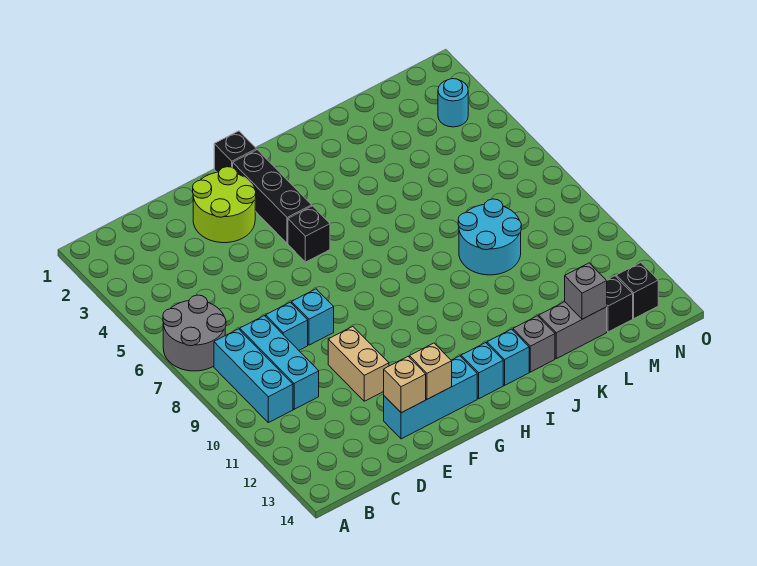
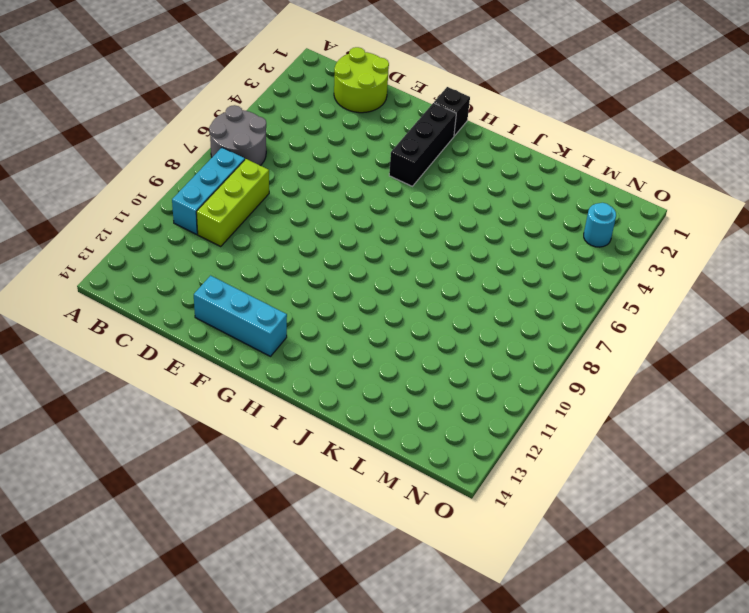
lime round brick C1:D2 level 1 -> lime round brick E2:F3 level 1
lime brick C8:C10 level 1 -> cyan brick C8:C10 level 1
none -> cyan brick D8 level 1
none -> cyan brick E8 level 1
none -> tan brick E10:E11 level 1

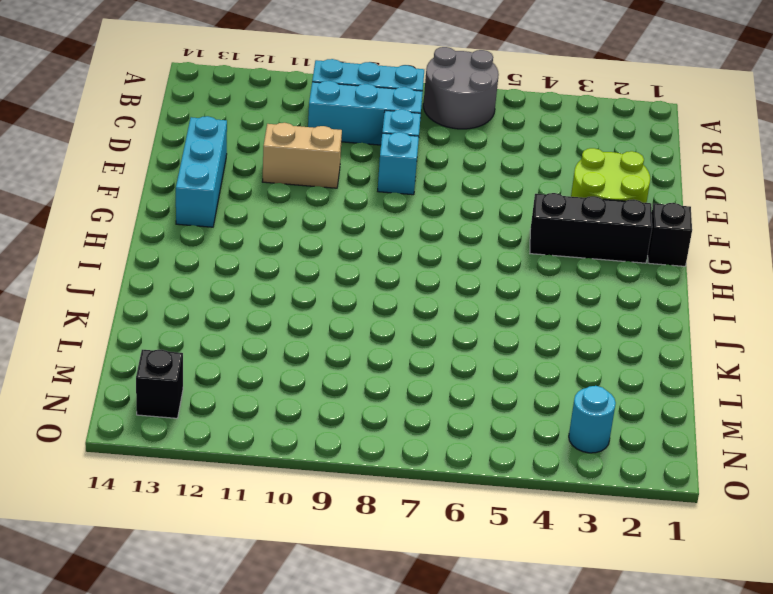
none -> black brick G5 level 1
none -> cyan brick H13 level 1
none -> cyan brick I13 level 1

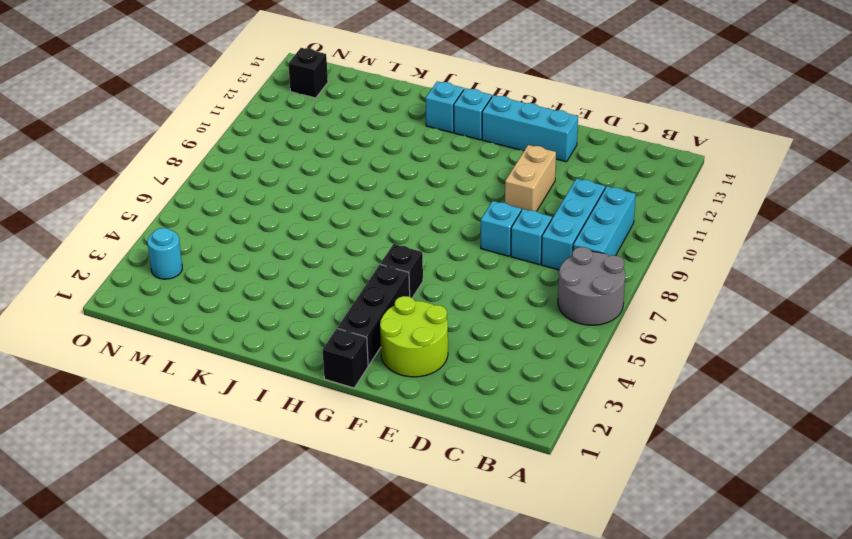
none -> grey brick J13 level 1
none -> cyan round brick K8:L9 level 1
none -> grey brick K13:L13 level 1

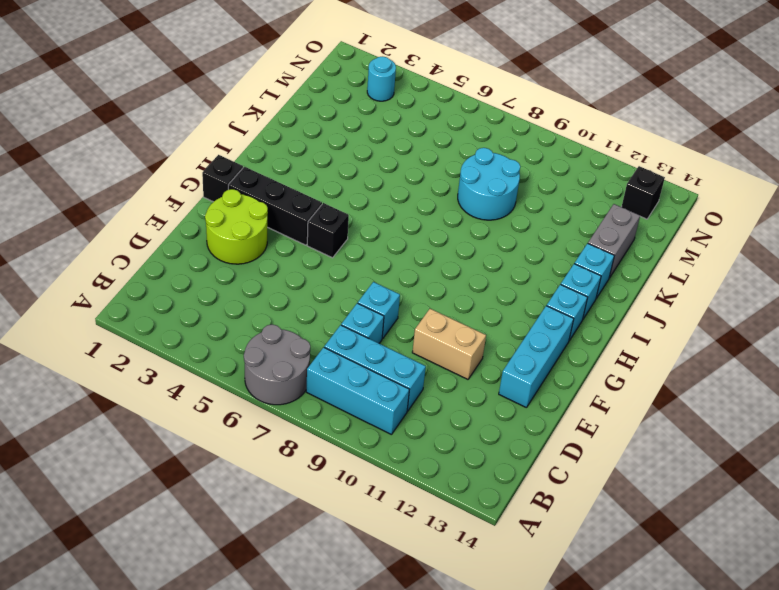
cyan brick J13 level 1 -> grey brick J13 level 1
none -> black brick M13 level 1
none -> tan brick E13 level 2
none -> tan brick F13 level 2

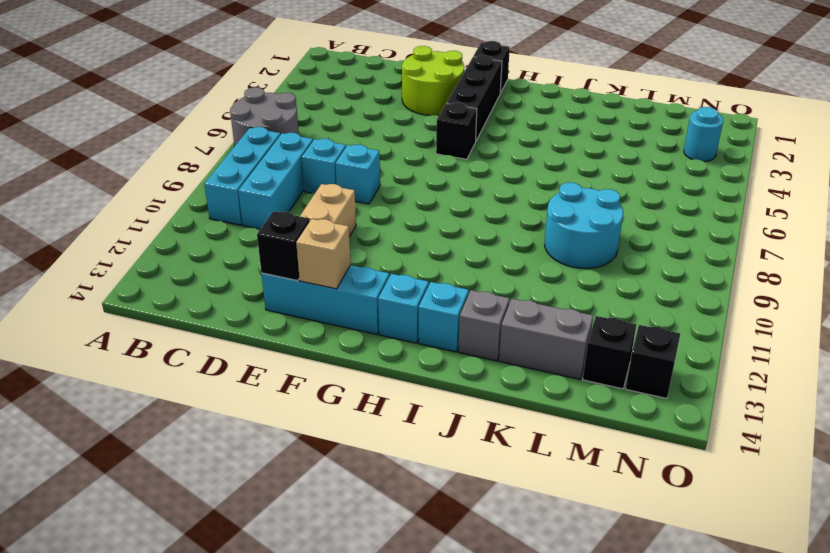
black brick E13 level 2 -> tan brick E13 level 2
none -> grey brick L13 level 2

